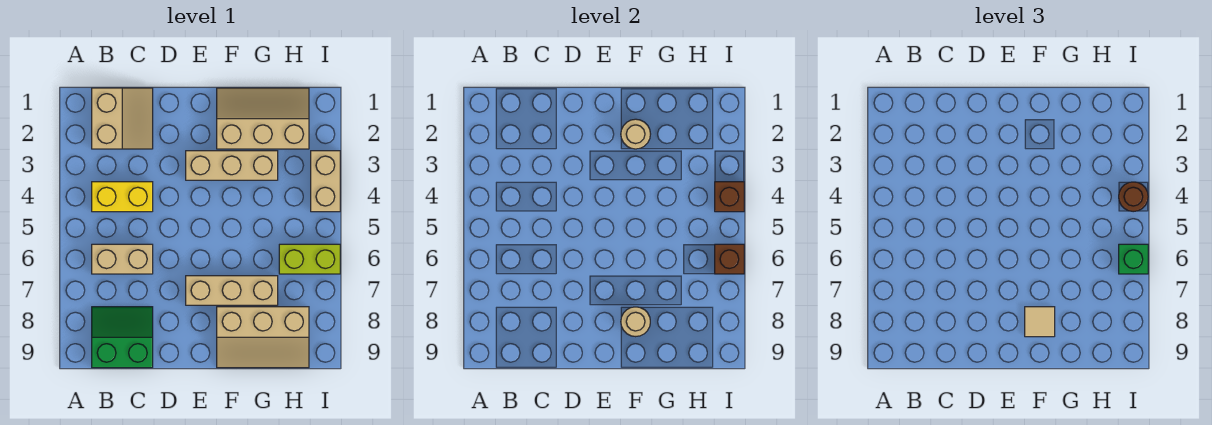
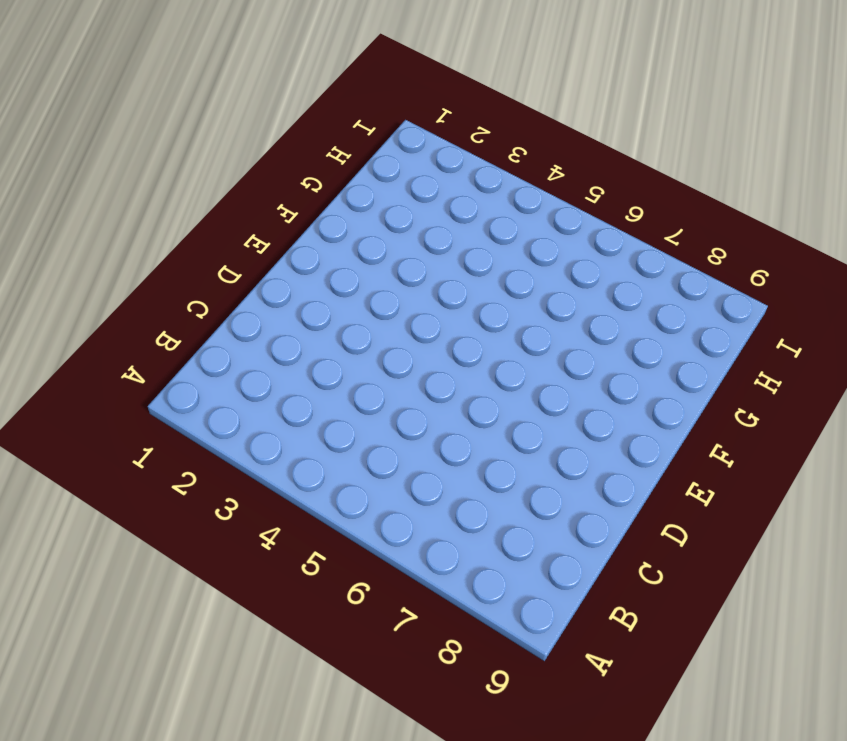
none -> tan slope B1:C2 level 1 top B
none -> yellow brick B4:C4 level 1
none -> tan brick B6:C6 level 1

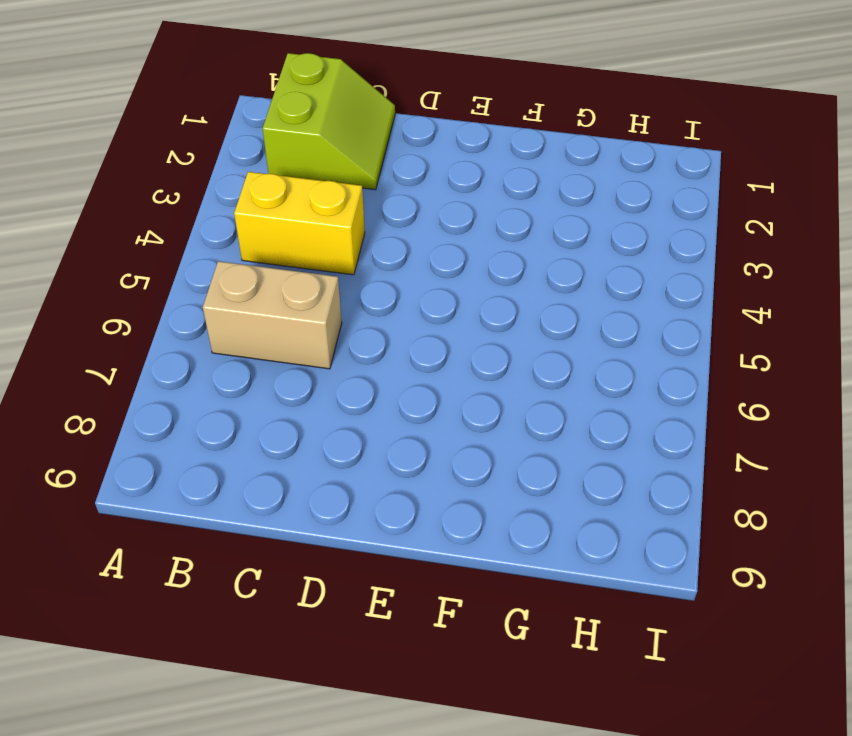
lime slope B1:C2 level 1 top B -> tan slope B1:C2 level 1 top B
none -> green slope B8:C9 level 1 top 9
none -> tan brick E3:G3 level 1
none -> tan brick E7:G7 level 1

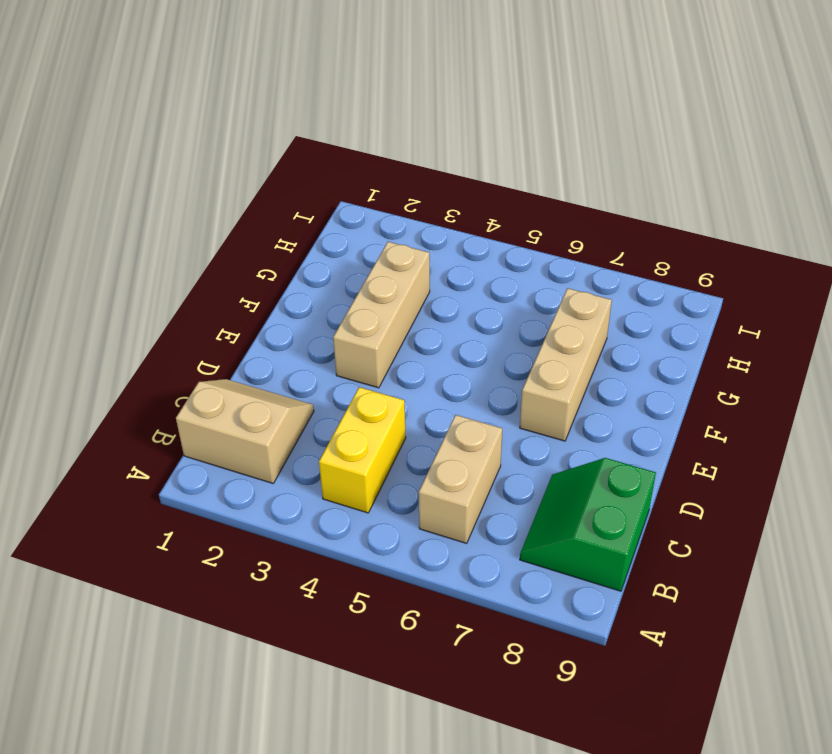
none -> tan slope F1:H2 level 1 top 2
none -> tan slope F8:H9 level 1 top 8
none -> lime brick H6:I6 level 1

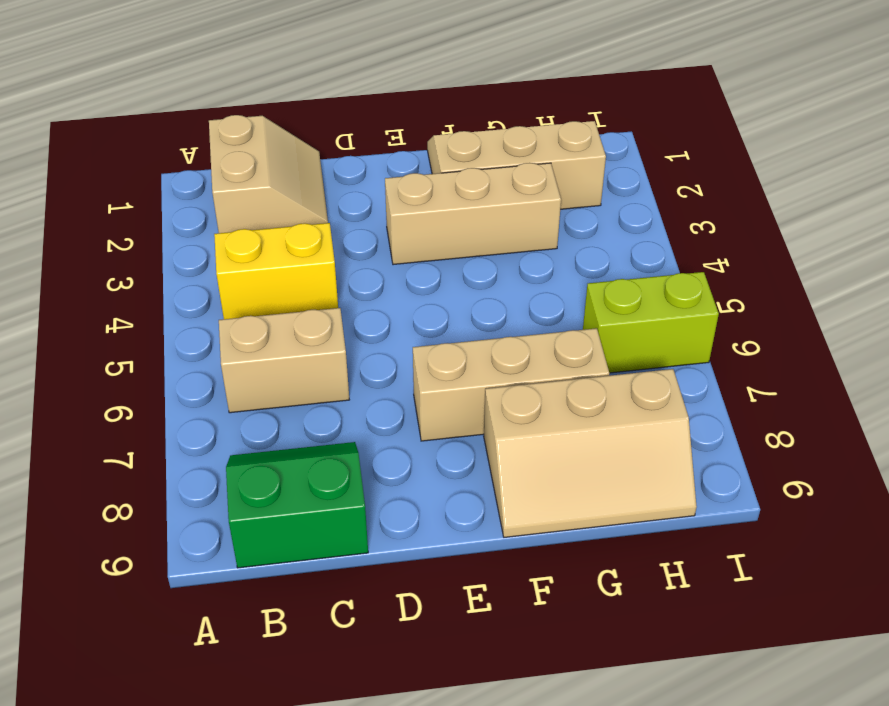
none -> tan brick I3:I4 level 1
none -> tan round brick F2 level 2
none -> tan round brick F8 level 2

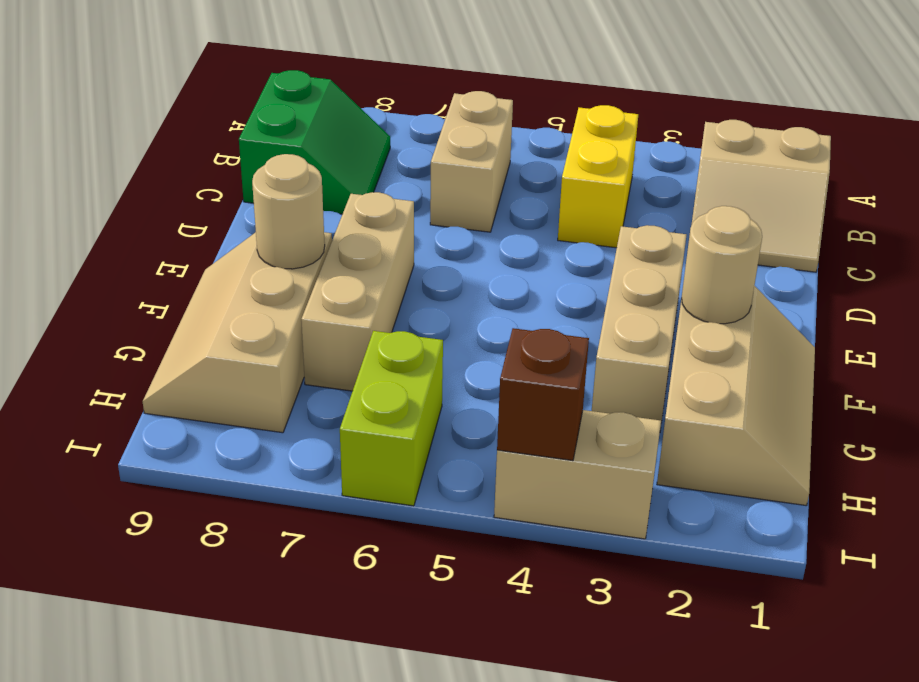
none -> brown brick I6 level 2
none -> tan tile F8 level 3
none -> brown round brick I4 level 3

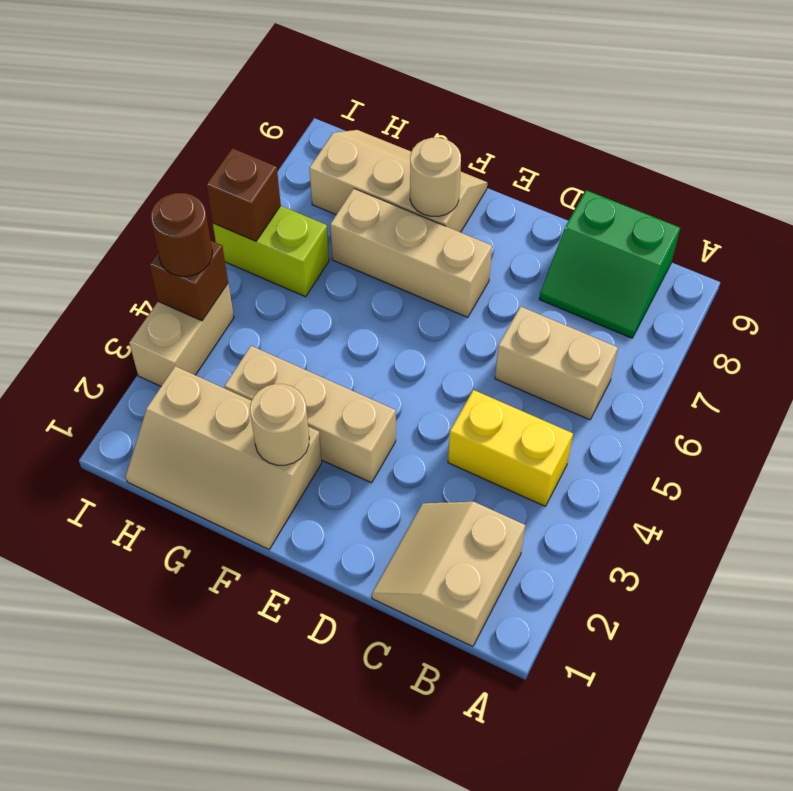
none -> tan tile F8 level 3
none -> green brick I6 level 3

